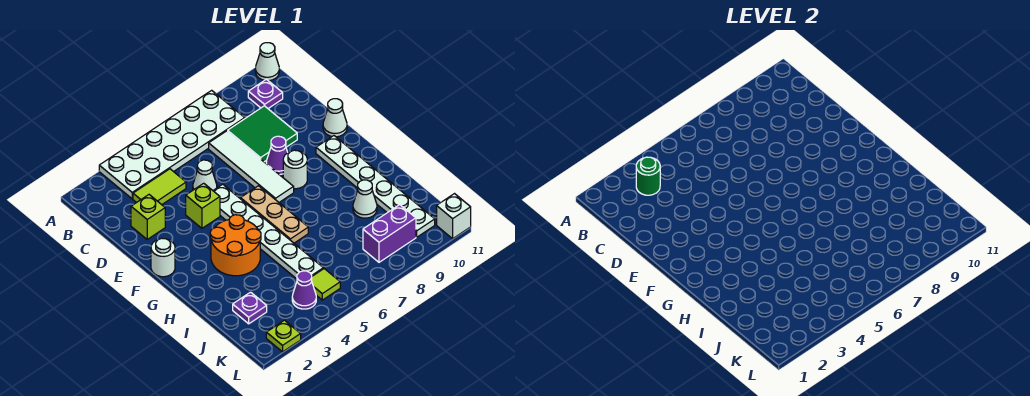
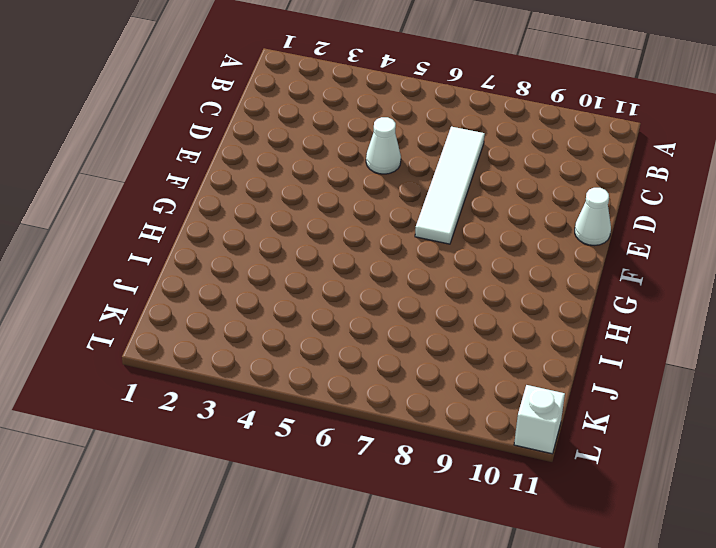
none -> white plate A3:B8 level 1
none -> white cone A11 level 1
none -> purple plate B10 level 1

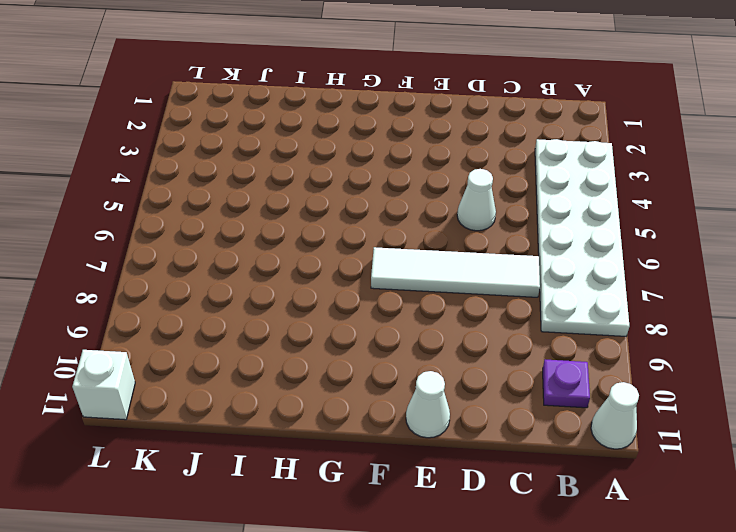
none -> lime tile C3:C4 level 1
none -> green tile C8:D9 level 1
none -> lime brick D2 level 1

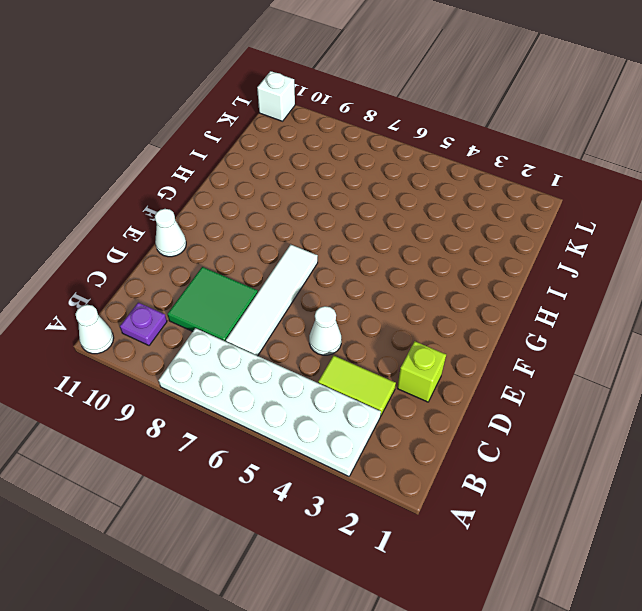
none -> lime brick E4 level 1
none -> white plate E5:J5 level 1
none -> purple cone E8 level 1

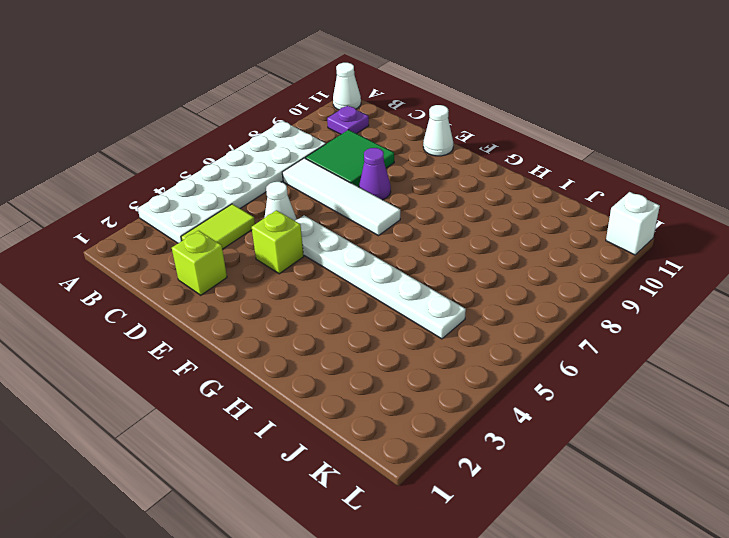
none -> white round brick F1 level 1
none -> tan plate F6:H6 level 1
none -> white round brick F8 level 1

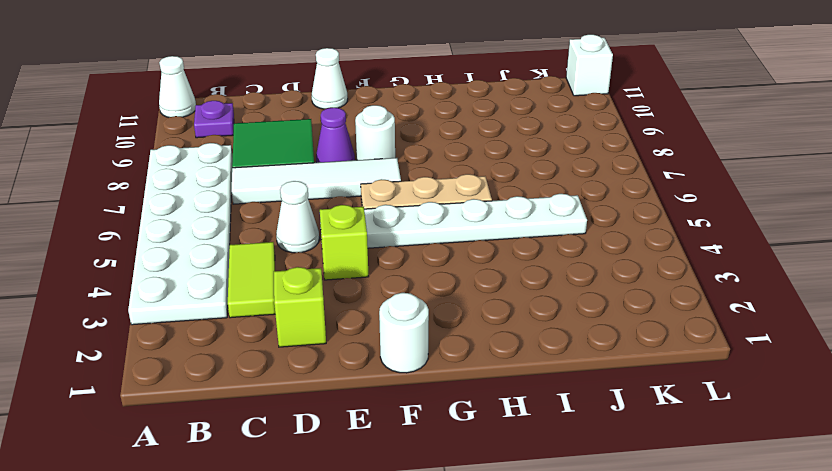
none -> white plate F10:K10 level 1
none -> orange round brick G3:H4 level 1
none -> white cone I9 level 1

